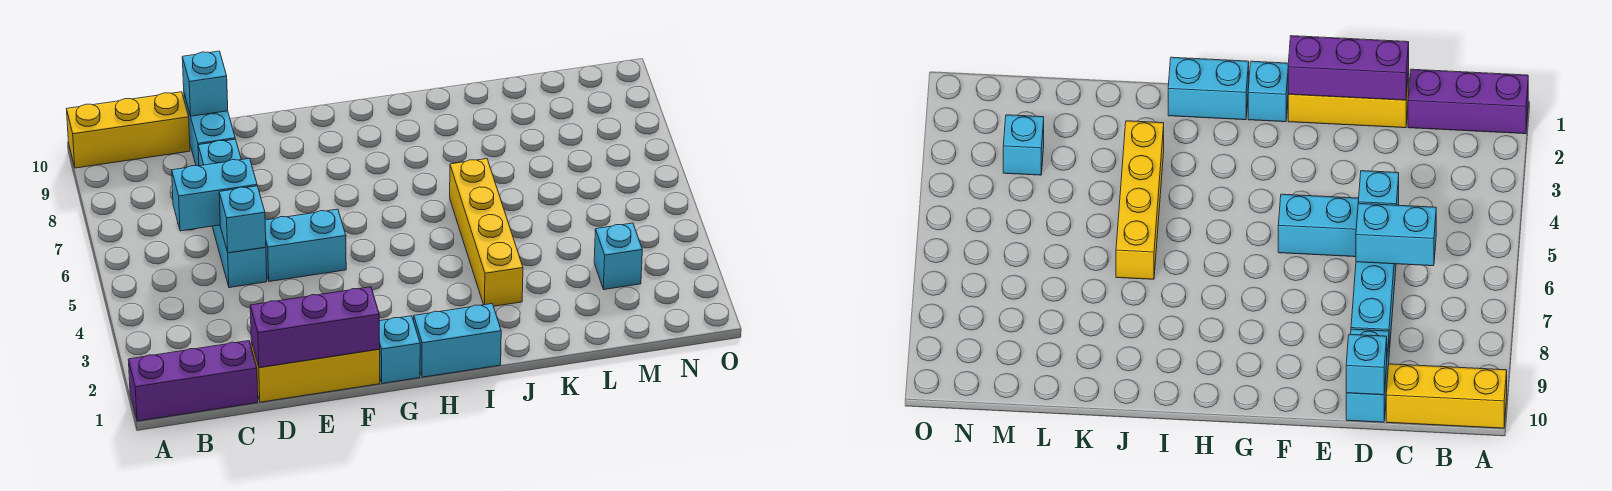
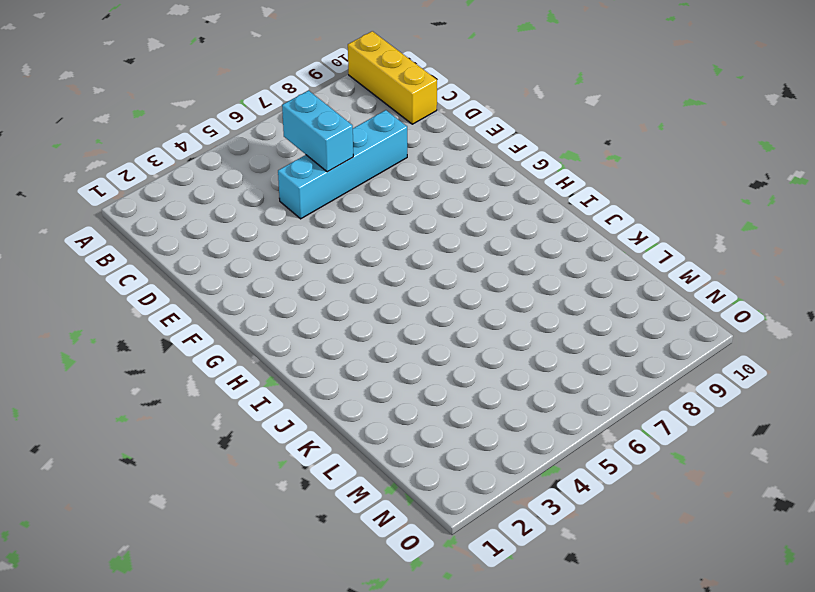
none -> purple brick A1:C1 level 1
none -> yellow brick D1:F1 level 1
none -> cyan brick D9:D10 level 1

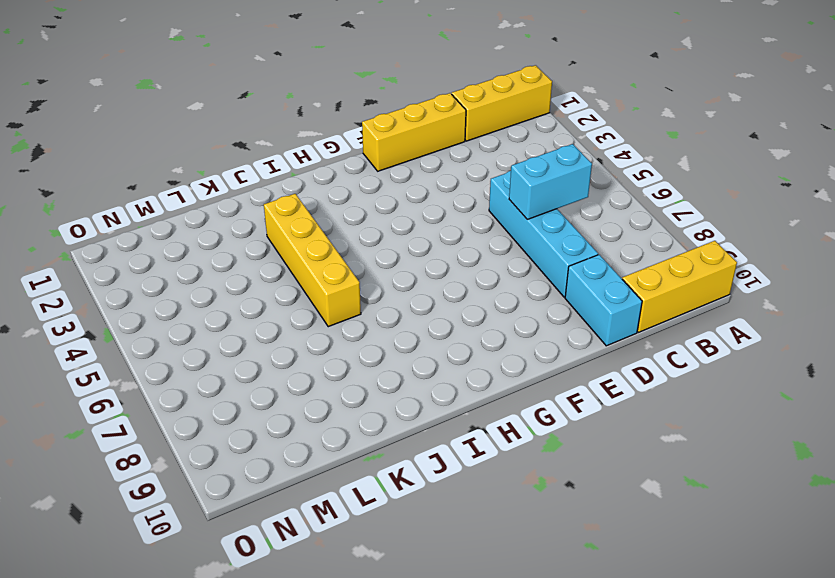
yellow brick A1:C1 level 1 -> purple brick A1:C1 level 1
none -> cyan brick E5:F5 level 1
none -> cyan brick G1 level 1
none -> cyan brick H1:I1 level 1

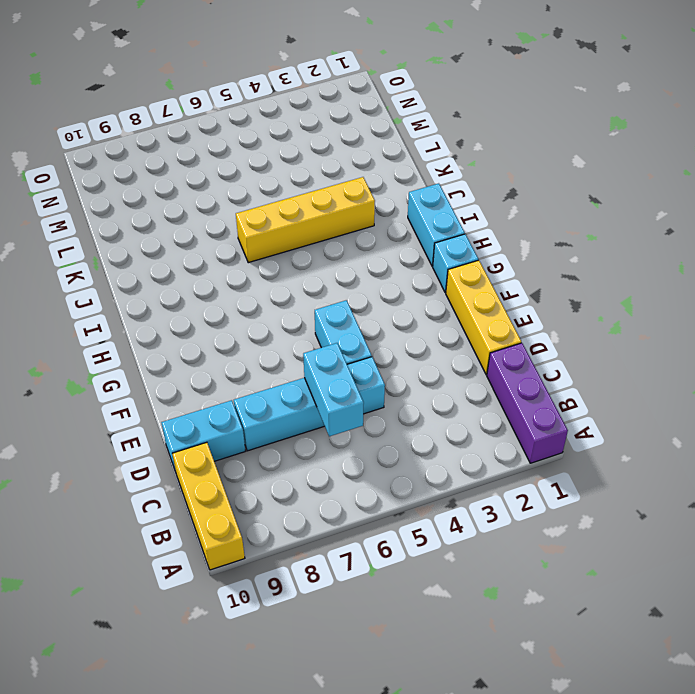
none -> cyan brick M3 level 1
none -> purple brick D1:F1 level 2
none -> cyan brick D5 level 2

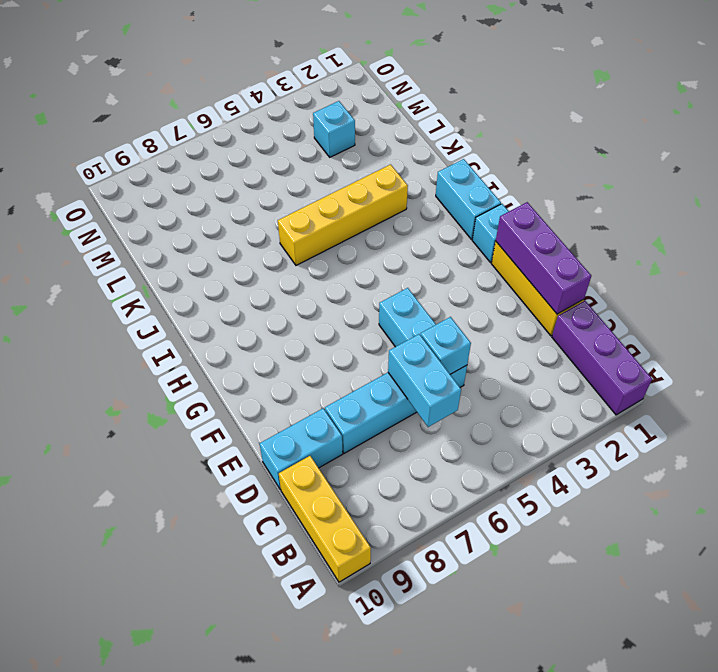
none -> cyan brick D10 level 2

